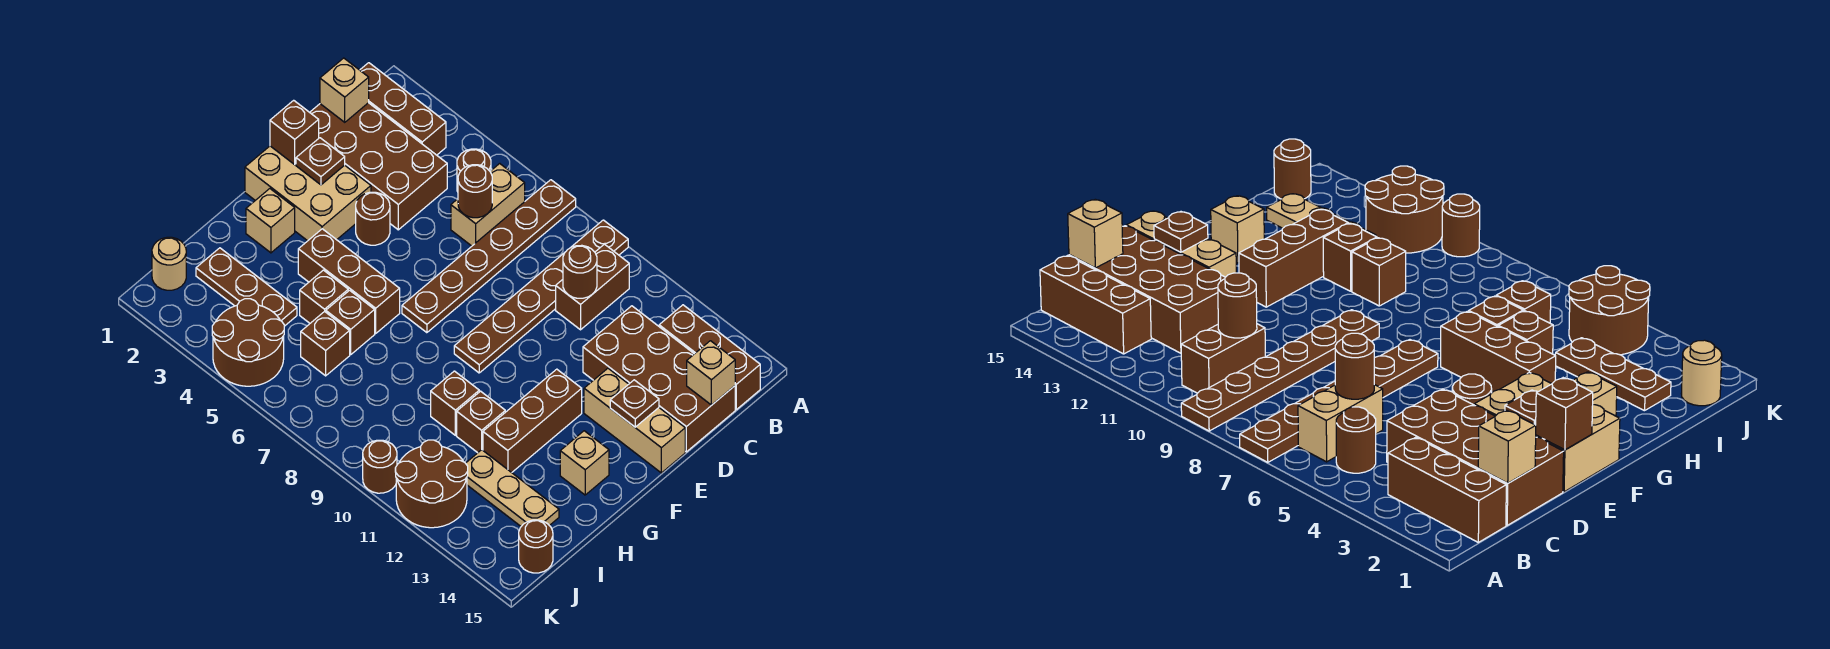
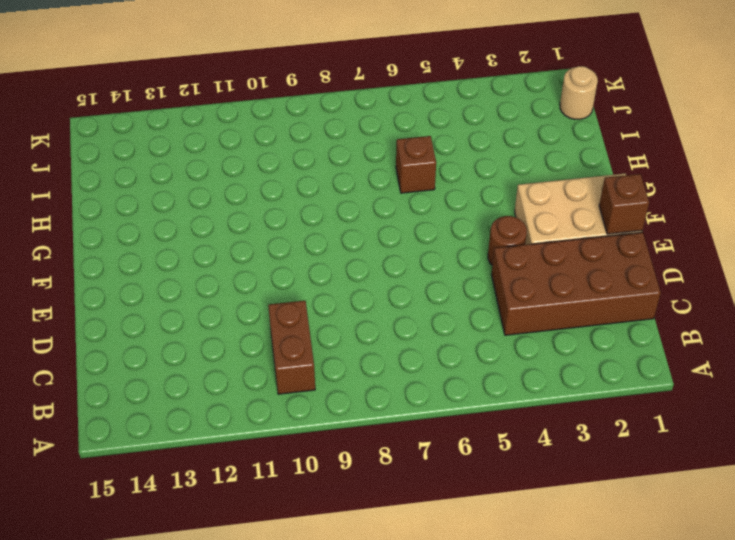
none -> brown plate A7:F7 level 1
none -> brown plate A9:F9 level 1
none -> brown brick B1:B3 level 1
none -> brown round brick B5 level 1

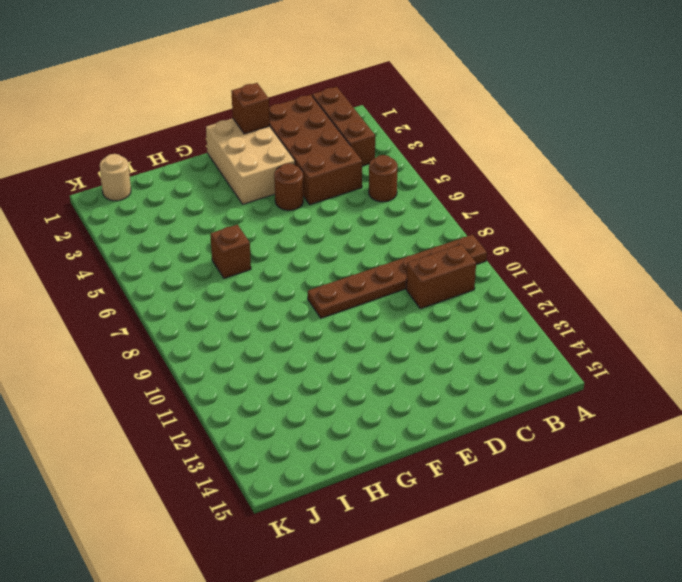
none -> brown plate A7:F7 level 1
none -> tan brick B6:C6 level 1
none -> brown brick B13:B15 level 1
none -> brown brick C12:D15 level 1

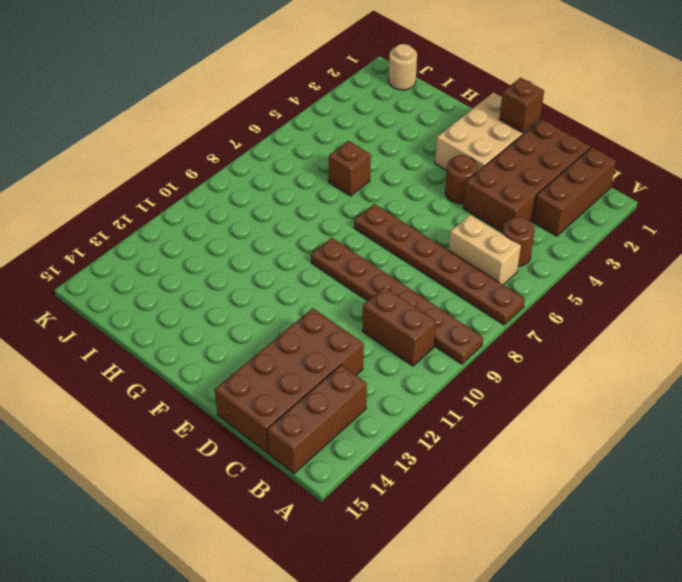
none -> tan brick E13:E15 level 1
none -> brown brick F12:H12 level 1
none -> tan brick G2 level 1
none -> brown brick G4:G6 level 1

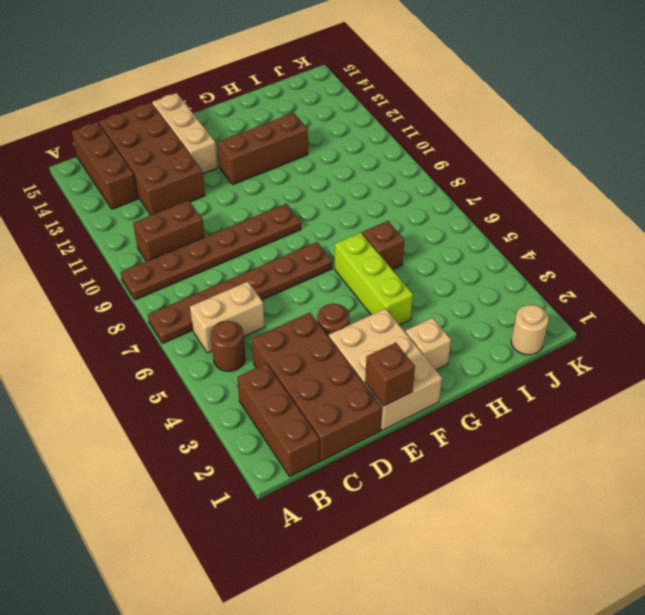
lime brick G4:G6 level 1 -> brown brick G4:G6 level 1
none -> tan brick G14 level 1
none -> brown brick H5 level 1
none -> brown brick H10 level 1
none -> brown brick H11 level 1

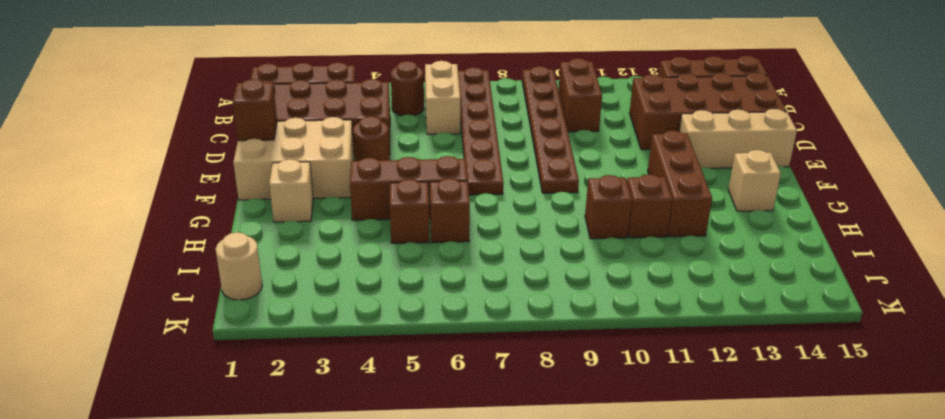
none -> brown plate I2:I4 level 1
none -> brown brick I6 level 1
none -> tan plate I12:I14 level 1
none -> brown round brick J4:K5 level 1

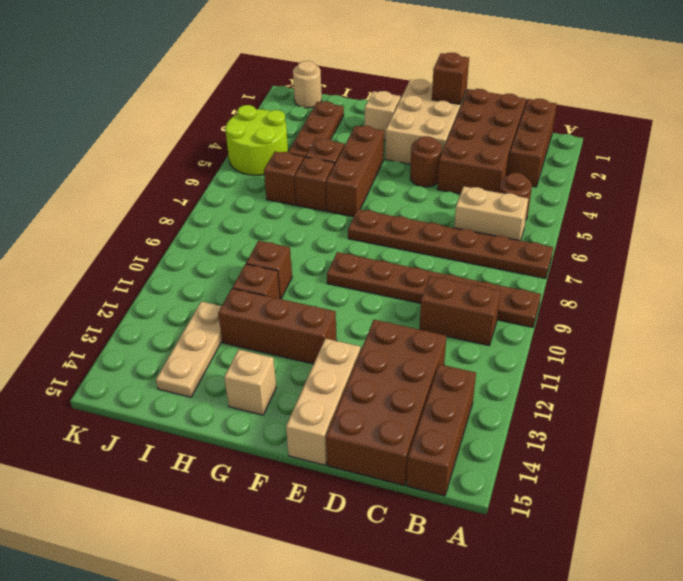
lime round brick J4:K5 level 1 -> brown round brick J4:K5 level 1
none -> brown round brick J11:K12 level 1
none -> brown round brick J15 level 1
none -> brown round brick K10 level 1
none -> tan brick C1 level 2

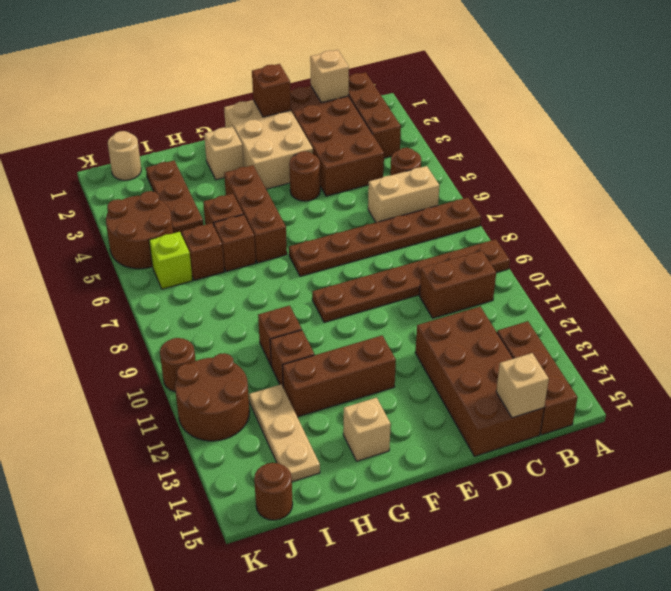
lime brick J6 level 1 -> none
none -> tan brick E13:E15 level 1
none -> brown round brick C6 level 2
none -> brown round brick C10 level 2
none -> brown plate E2 level 2

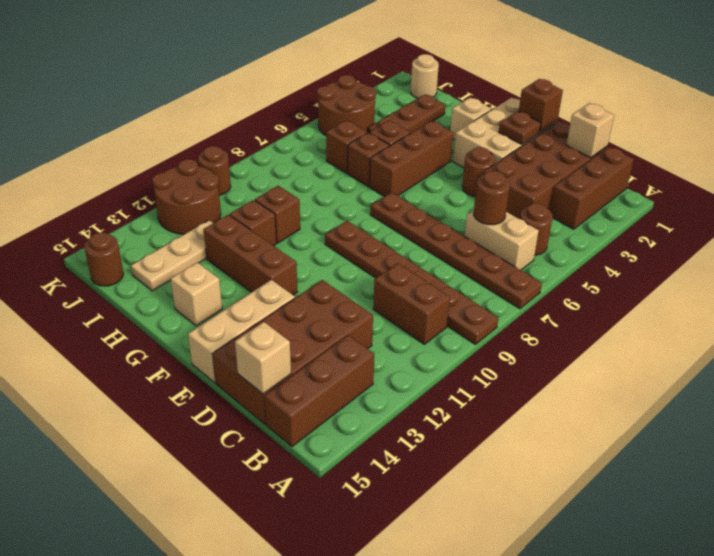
none -> brown round brick C10 level 2
none -> brown plate E14 level 2

